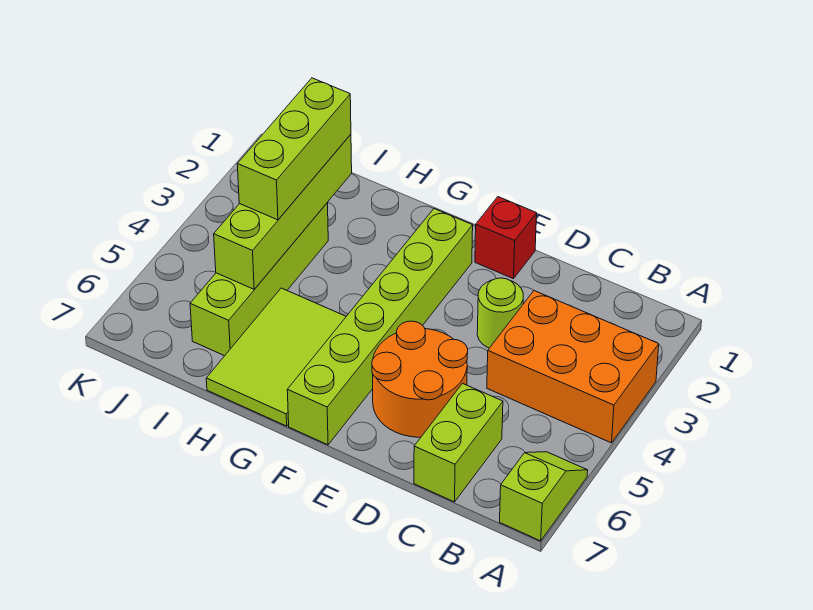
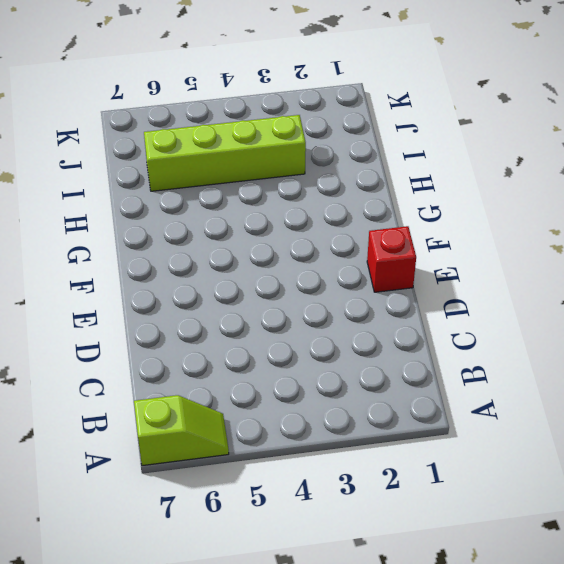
none -> orange brick A3:C4 level 1
none -> lime brick C6:C7 level 1

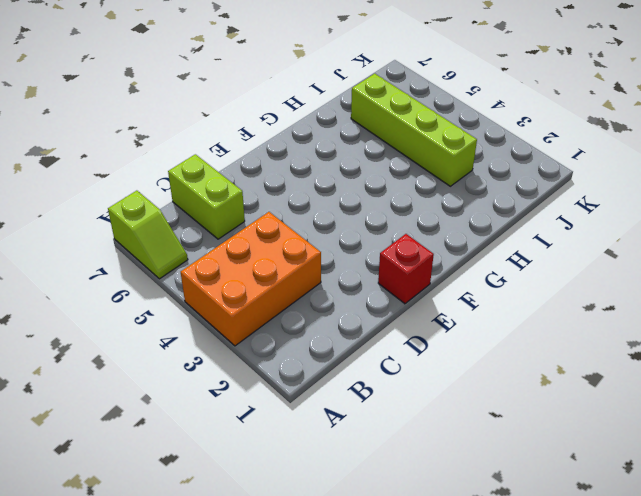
none -> lime round brick D3 level 1
none -> orange round brick D5:E6 level 1

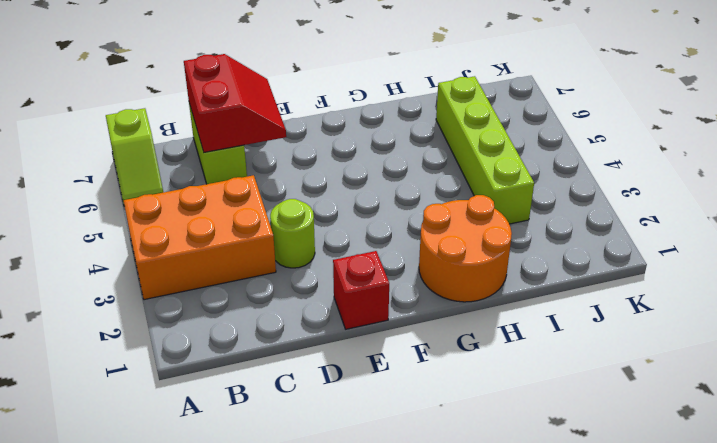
red slope C6:D7 level 2 top C -> none
orange round brick G1:H2 level 1 -> orange round brick D5:E6 level 1
none -> lime brick F2:F7 level 1
none -> lime tile G5:H7 level 1

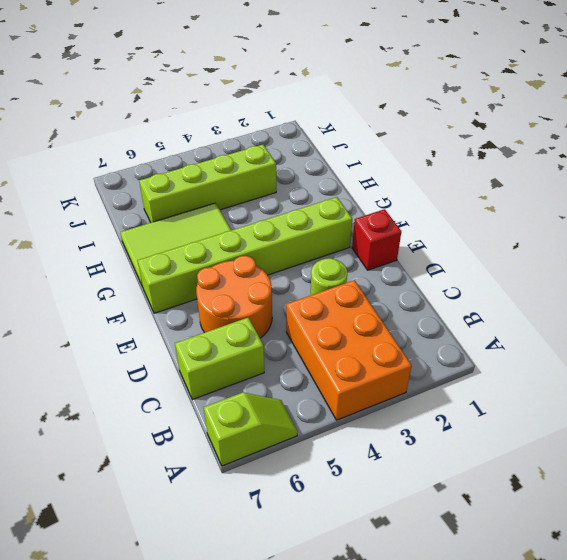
none -> lime brick I2:I5 level 2
none -> lime brick I2:I4 level 3

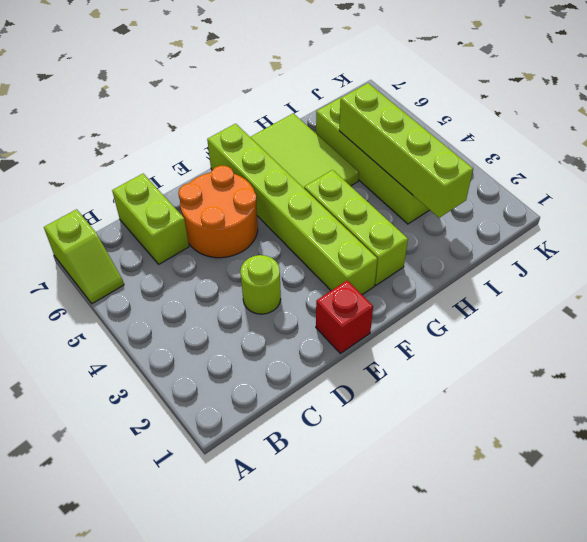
lime brick G2:G4 level 1 -> lime brick I2:I4 level 3
none -> orange brick A3:C4 level 1

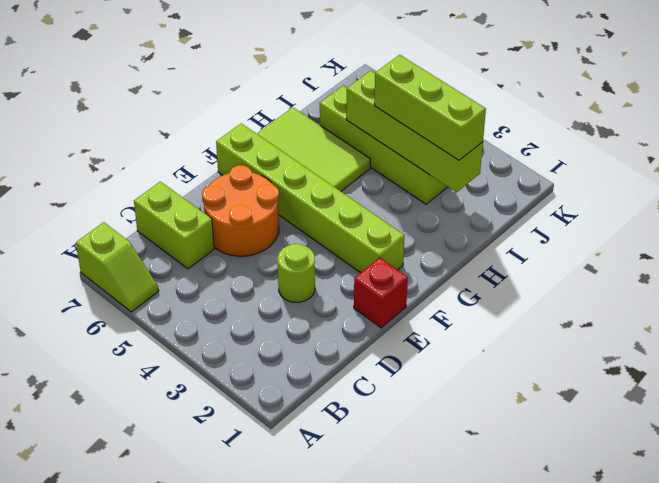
none -> orange brick A3:C4 level 1

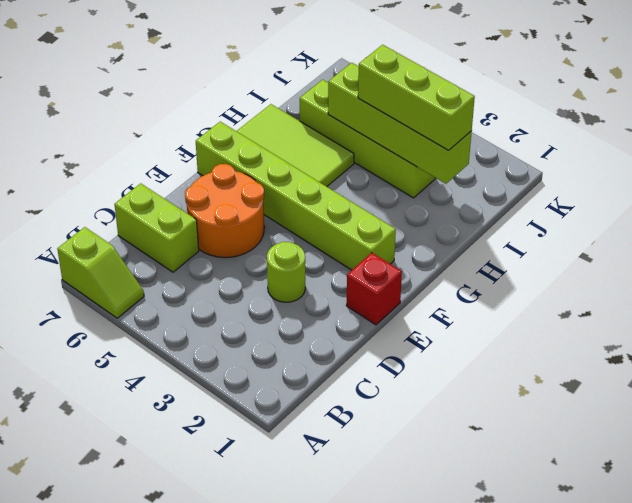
none -> orange brick A3:C4 level 1

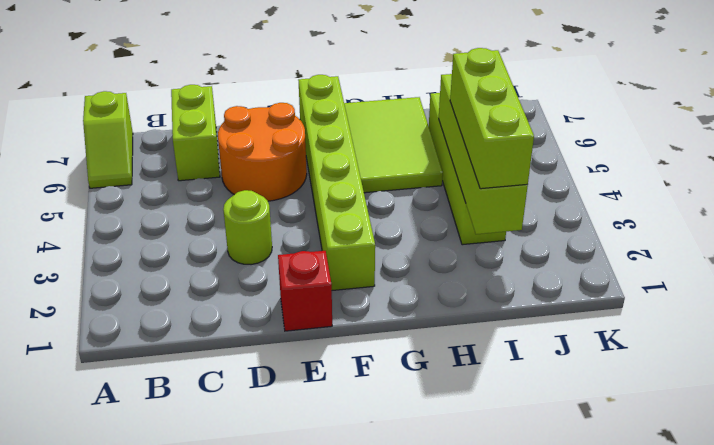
none -> orange brick A3:C4 level 1

